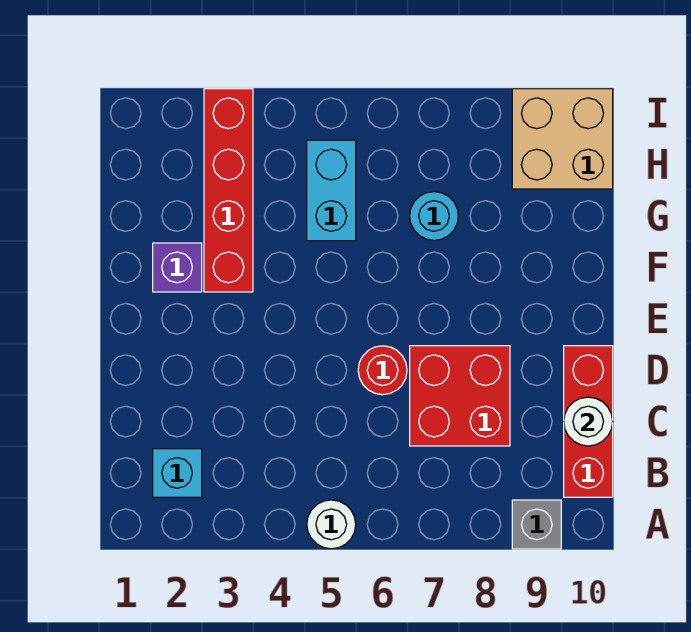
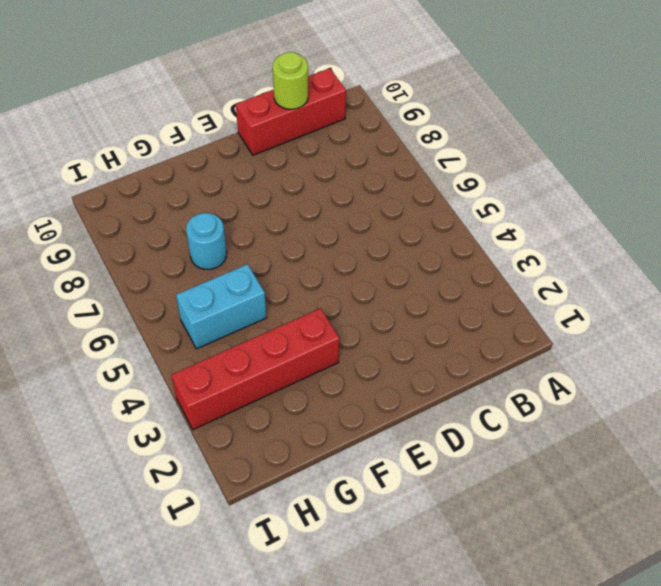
lime round brick C10 level 2 -> white round brick C10 level 2
none -> white round brick A5 level 1
none -> grey brick A9 level 1
none -> cyan brick B2 level 1

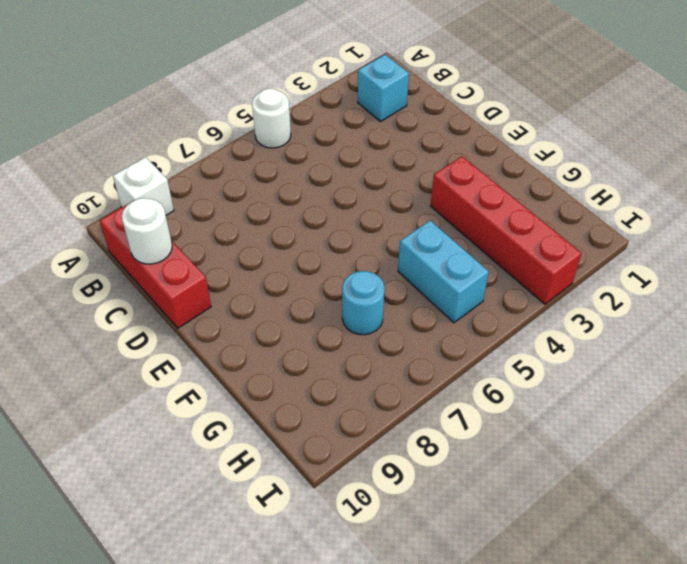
white brick A9 level 1 -> grey brick A9 level 1
none -> red brick C7:D8 level 1
none -> red round brick D6 level 1
none -> purple brick F2 level 1

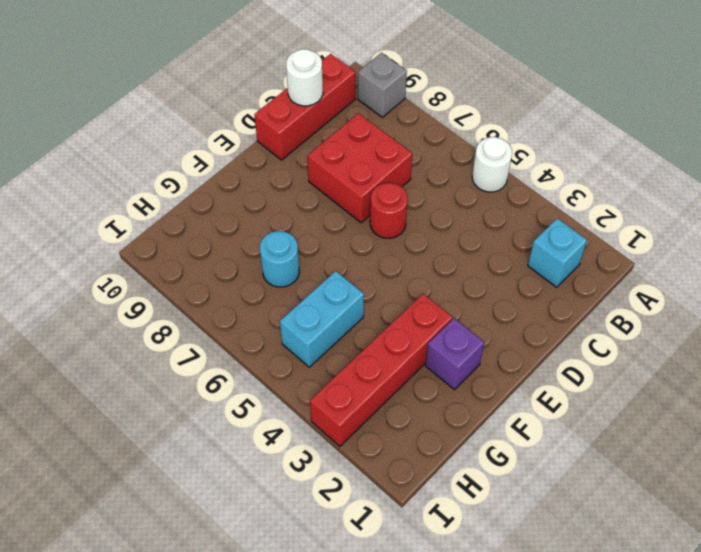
none -> tan brick H9:I10 level 1

